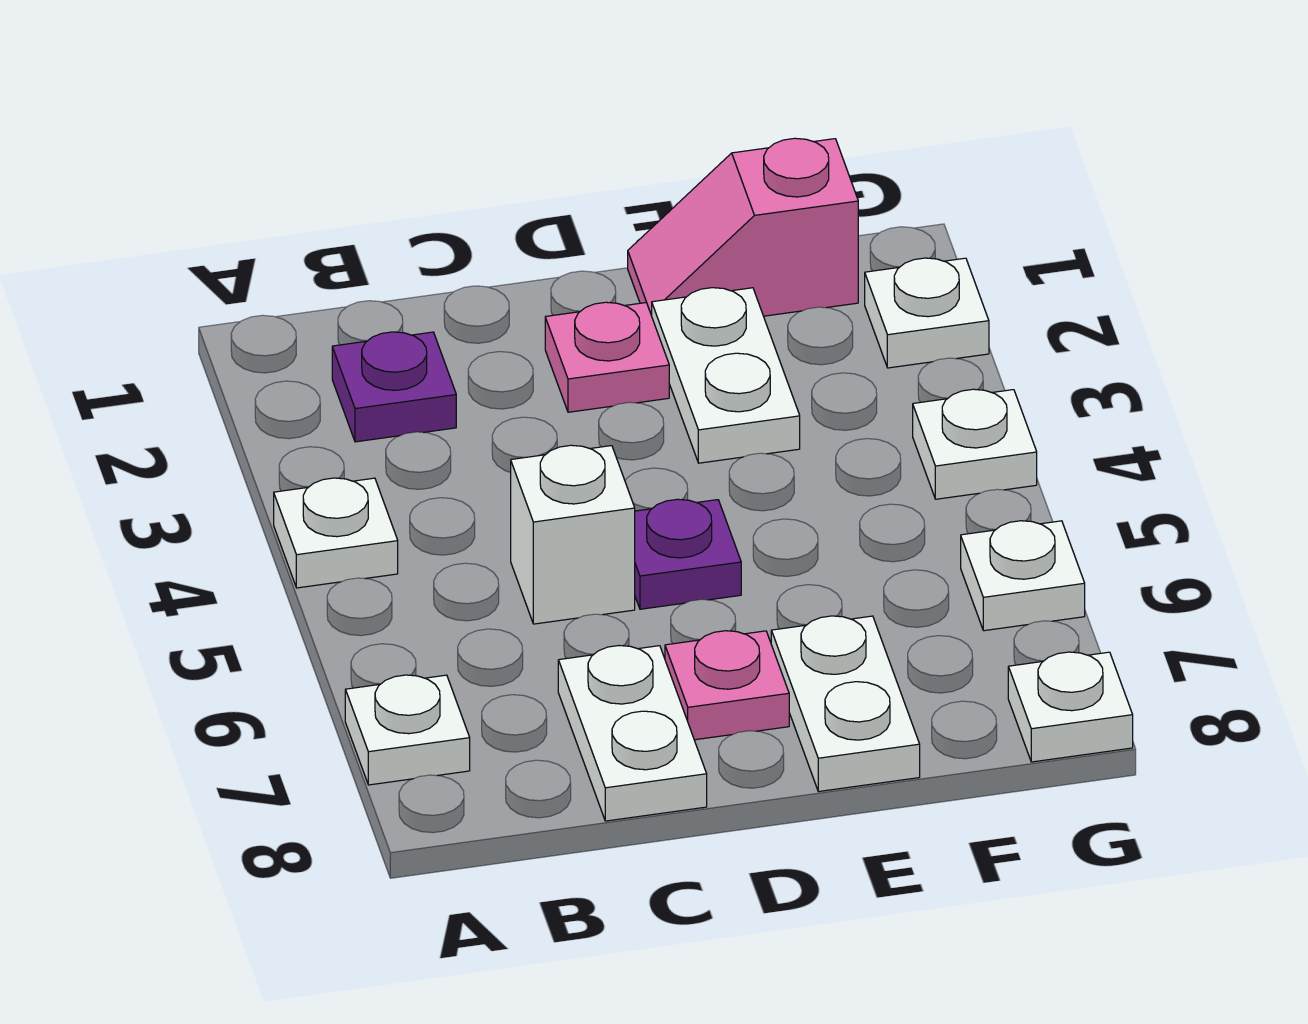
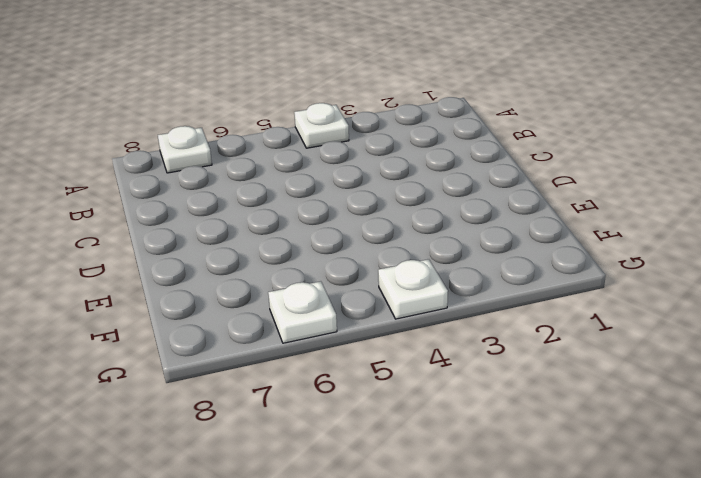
none -> purple plate B2 level 1
none -> white brick C5 level 1
none -> white plate C7:C8 level 1

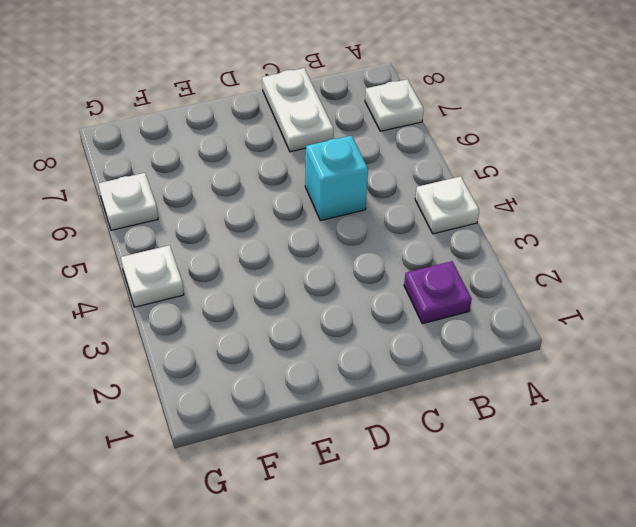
cyan brick C5 level 1 -> white brick C5 level 1
none -> pink plate D2 level 1
none -> purple plate D5 level 1
none -> pink plate D7 level 1

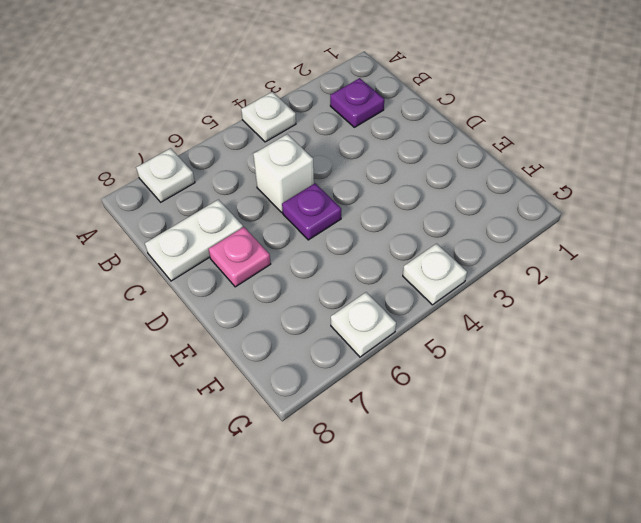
none -> pink plate D2 level 1
none -> pink slope E1:F1 level 1 top F
none -> white plate E2:E3 level 1

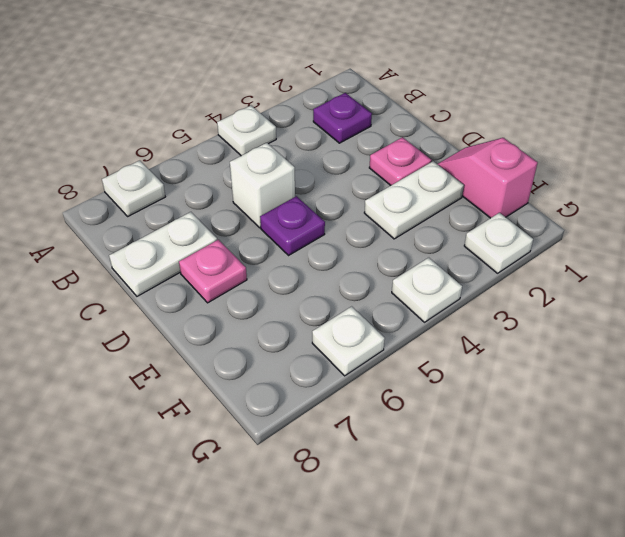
none -> white plate E7:E8 level 1
none -> white plate G8 level 1

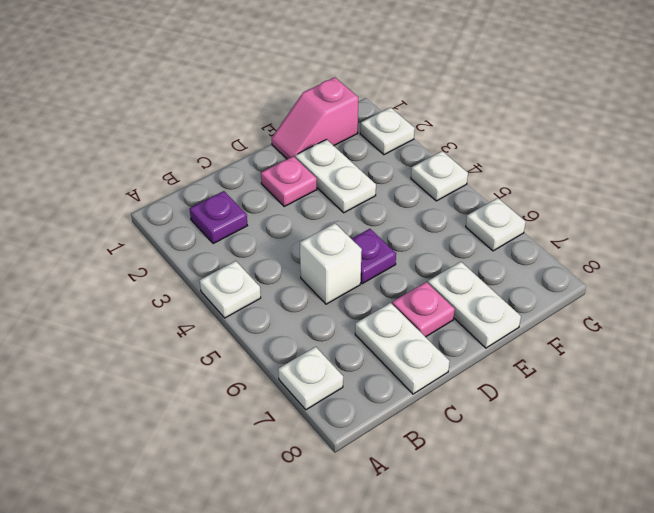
none -> white plate G8 level 1

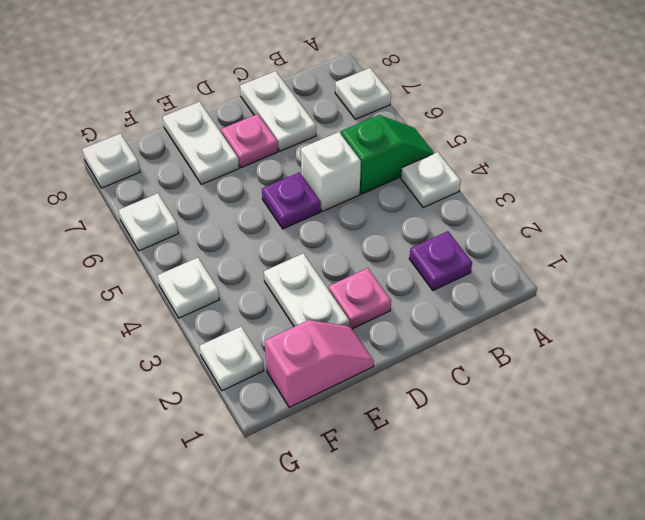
green slope A5:B5 level 1 top B -> none

